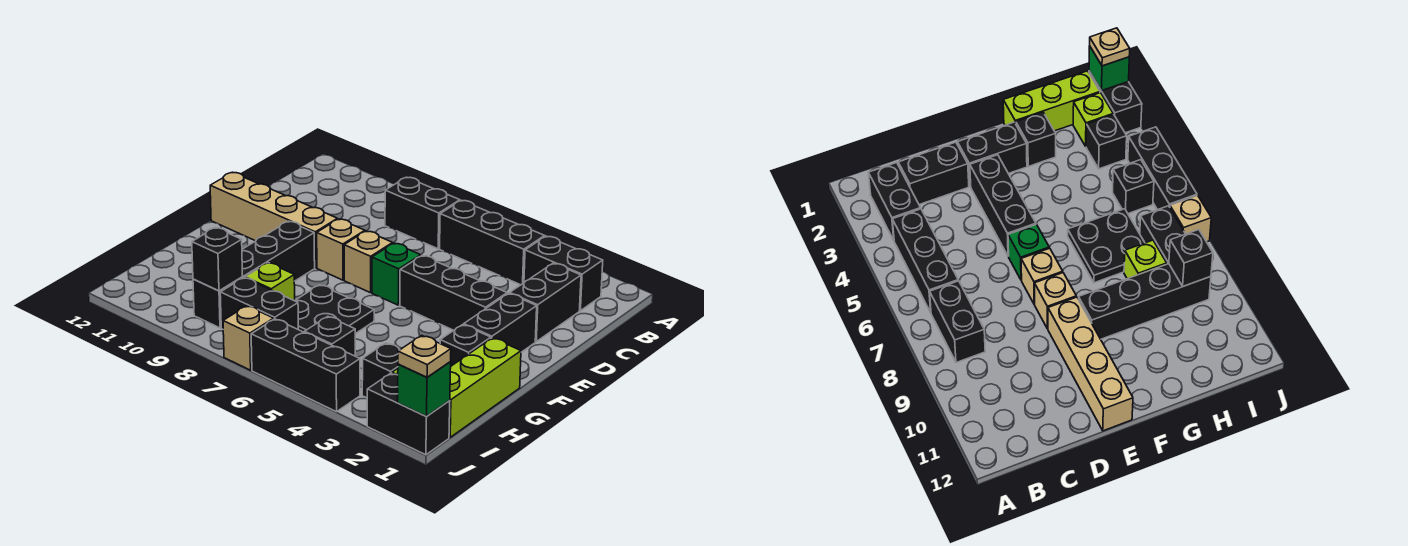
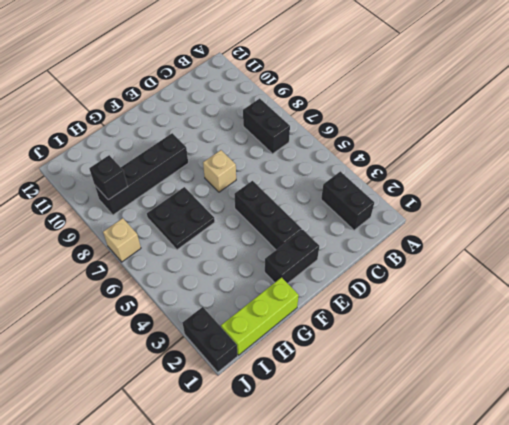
none -> black brick B4:B6 level 1
none -> black brick C2:D2 level 1
none -> green brick E6 level 1

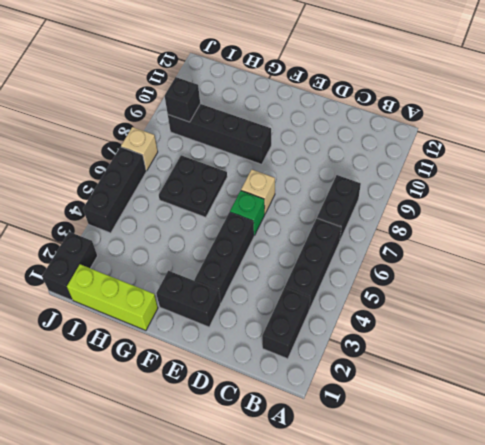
none -> black brick C2:D2 level 1
none -> tan brick E8 level 1
none -> tan brick E9:E12 level 1

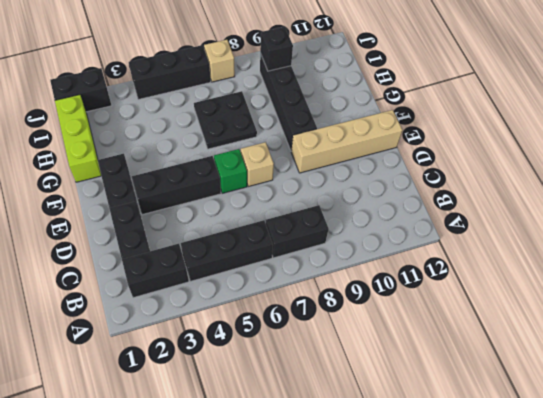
none -> tan brick E8 level 1
none -> black brick G2 level 1
none -> lime brick H8 level 1

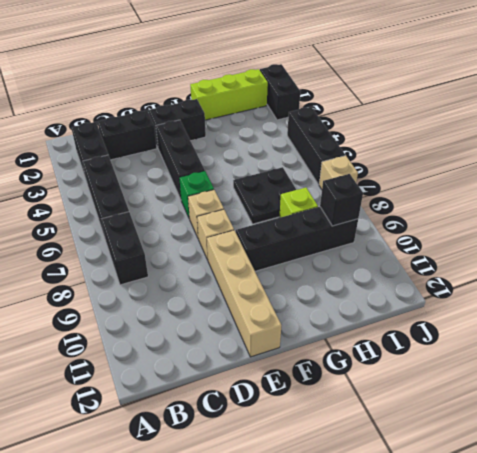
none -> black brick G2 level 1
none -> lime brick I2 level 1
none -> black brick I3 level 1

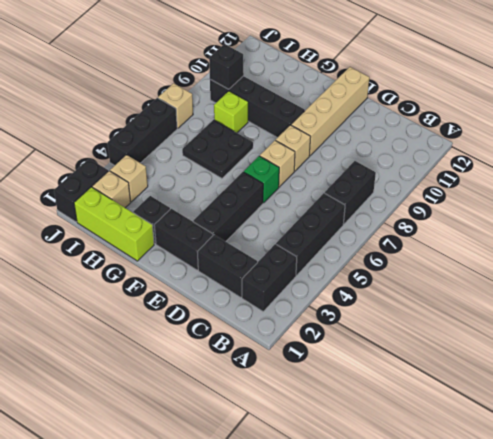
tan brick I2 level 1 -> lime brick I2 level 1
tan brick I3 level 1 -> black brick I3 level 1
none -> black brick I5 level 1
none -> black brick I7:I8 level 1
none -> green brick J1 level 2

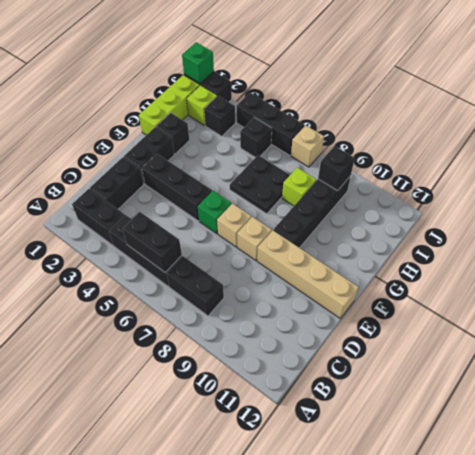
black brick B5:B6 level 2 -> black brick I7:I8 level 1
none -> tan plate J1 level 3

